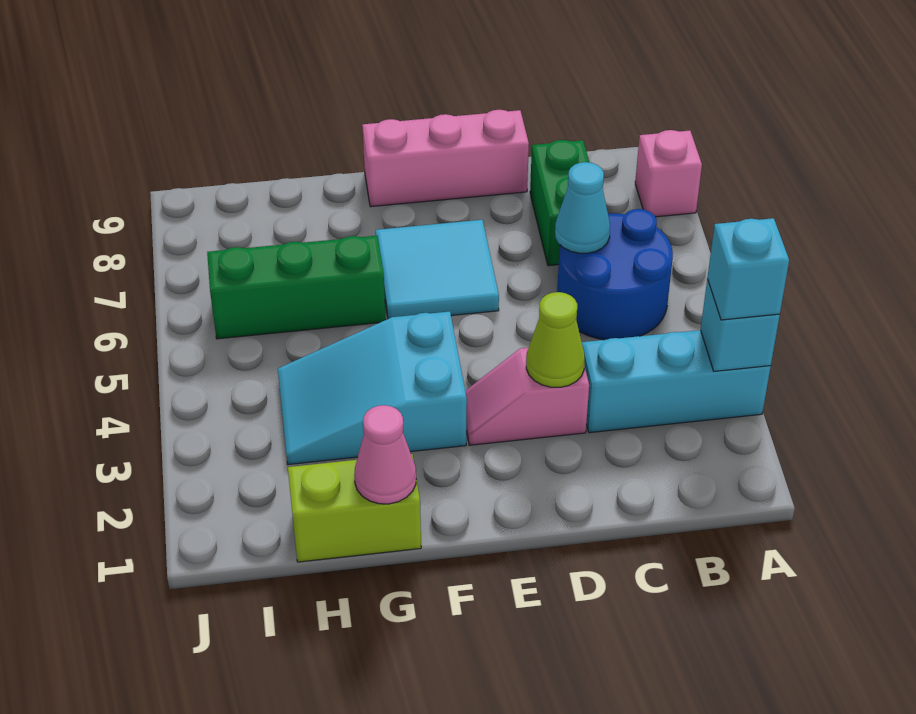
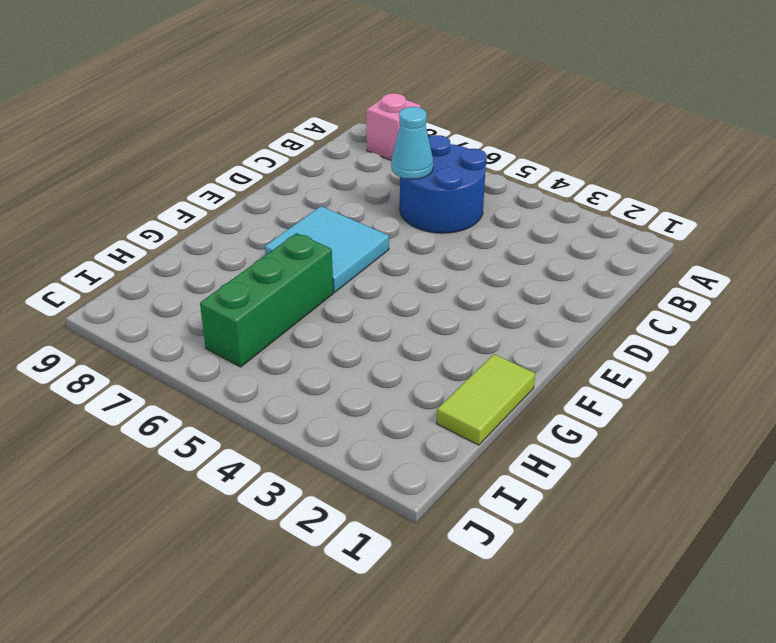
lime tile G1:H1 level 1 -> lime brick G1:H1 level 1
none -> cyan brick A3:C3 level 1
none -> green brick C7:C8 level 1
none -> pink slope D3:E3 level 1 top D

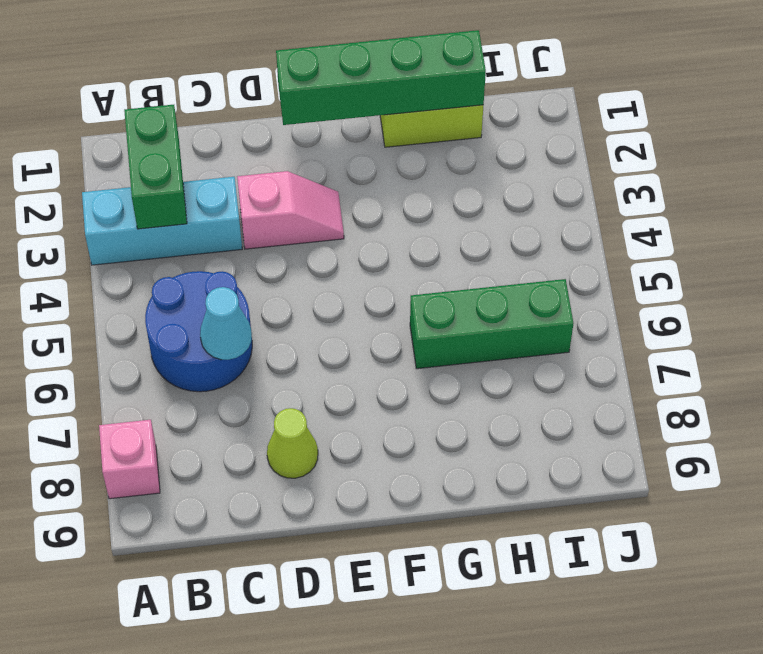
green brick B2:B3 level 2 -> green brick C7:C8 level 1
lime cone D8 level 1 -> lime cone D3 level 2
green brick E1:H1 level 2 -> pink cone G1 level 2
none -> pink brick D9:F9 level 1
none -> cyan tile E6:F7 level 1
none -> cyan slope F3:H4 level 1 top F

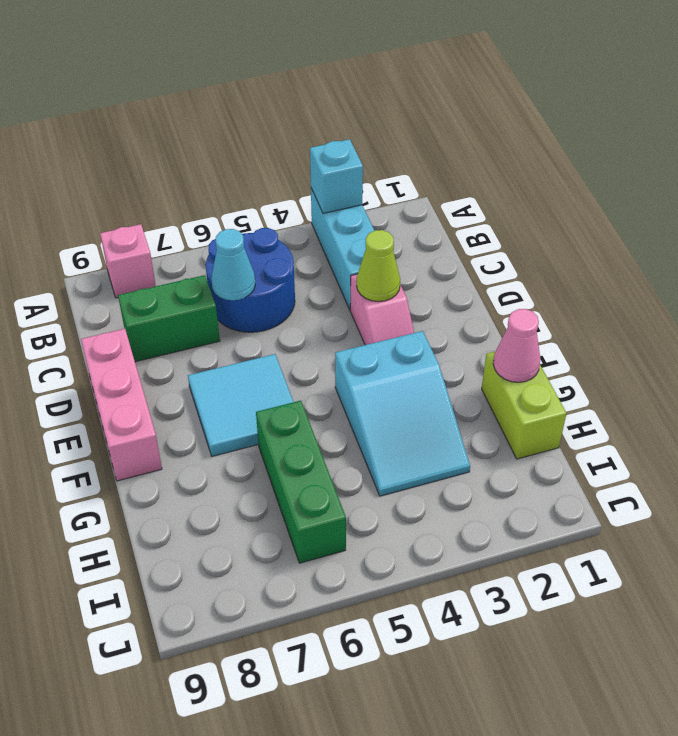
none -> cyan brick A3 level 3

